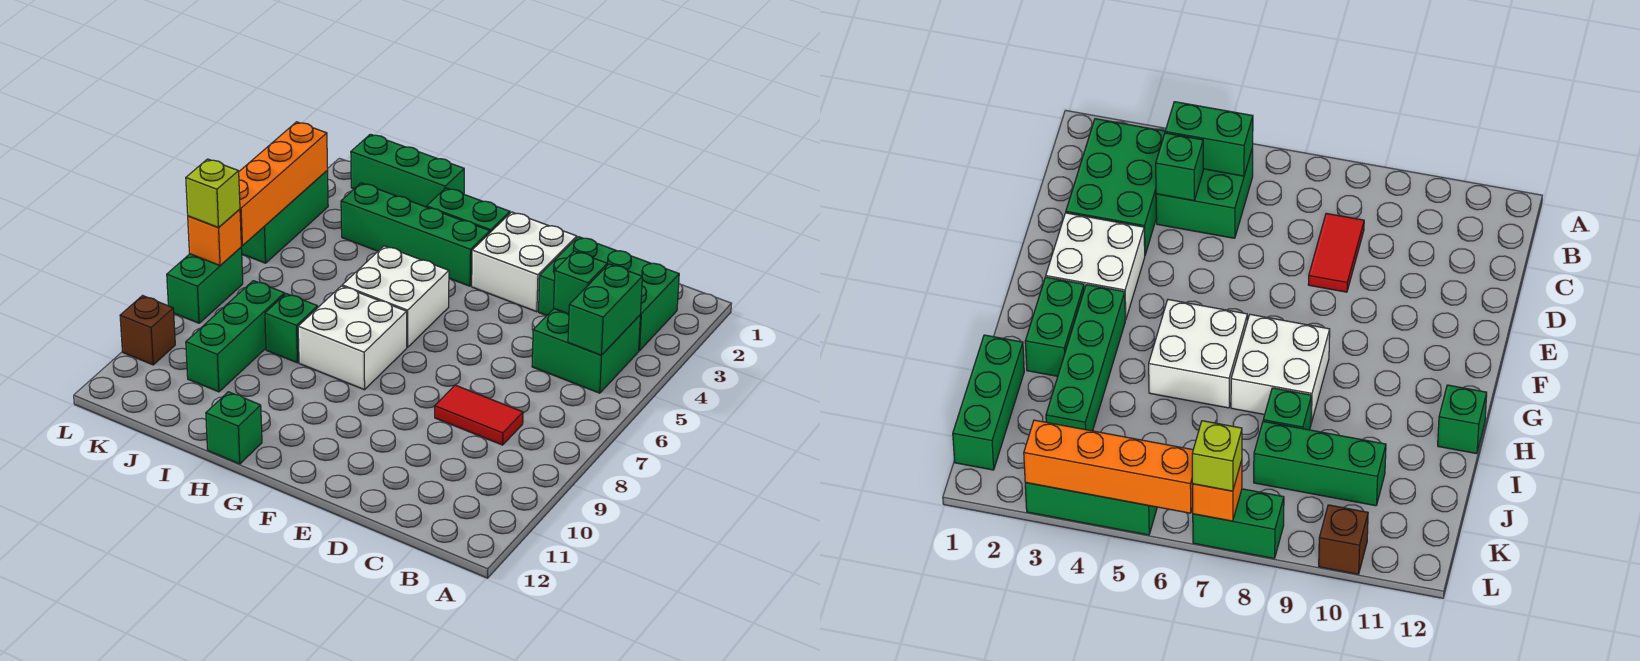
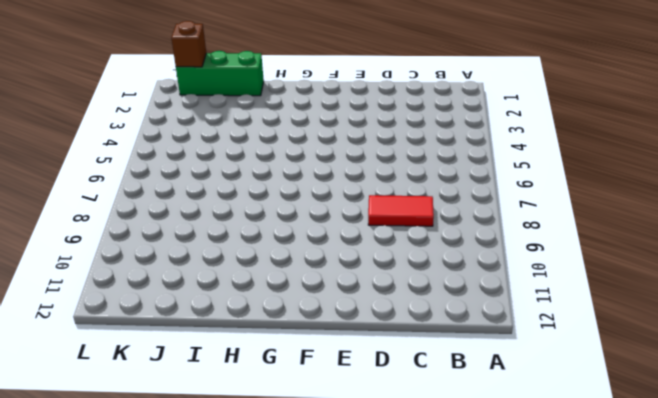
brown brick K1 level 2 -> brown brick L10 level 1
none -> green brick B2:D3 level 1
none -> green brick B4:C5 level 1
none -> white brick E2:F3 level 1

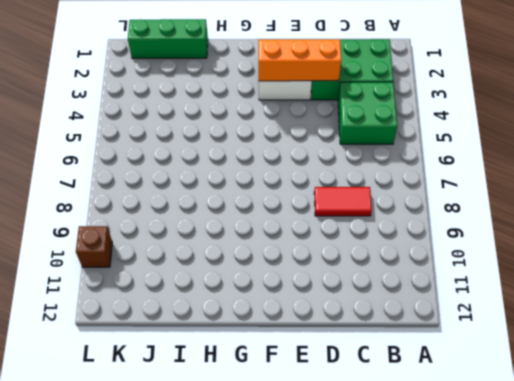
orange brick D3:F3 level 2 -> none
none -> green brick G2:H2 level 1
none -> green brick G3:J3 level 1
none -> white brick G5:H6 level 1

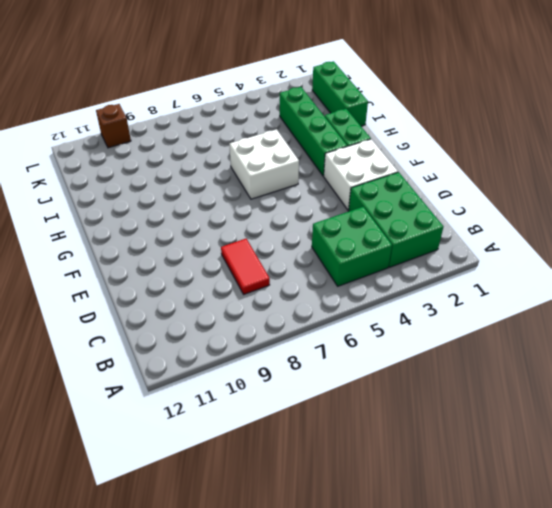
none -> white brick G7:H8 level 1
none -> green brick H12 level 1
none -> green brick I8 level 1

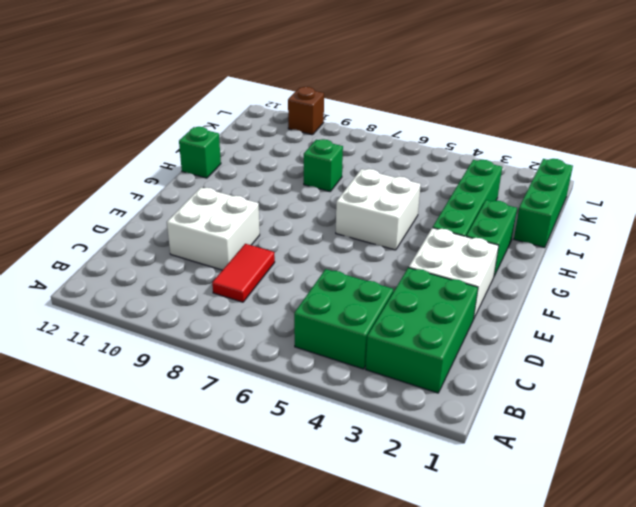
white brick D9:E10 level 1 -> white brick G7:H8 level 1
none -> green brick J8:J10 level 1
none -> green brick L3:L5 level 1
none -> green brick L7:L8 level 1

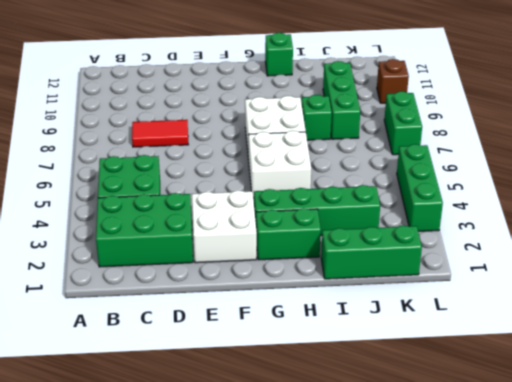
none -> green brick B4:B5 level 2
none -> green brick C4 level 2
none -> orange brick L3:L6 level 2

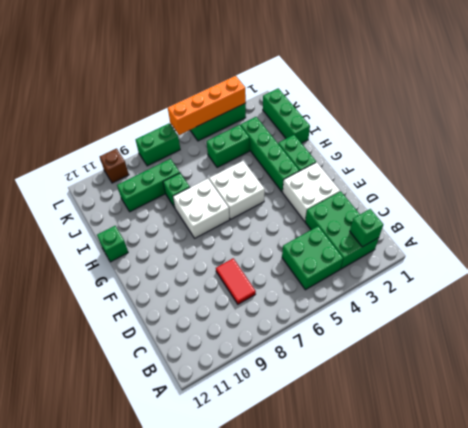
green brick B2 level 2 -> green brick C4 level 2
green brick J4:J5 level 1 -> green brick B4:B5 level 2
none -> orange brick L7 level 2
none -> lime brick L7 level 3

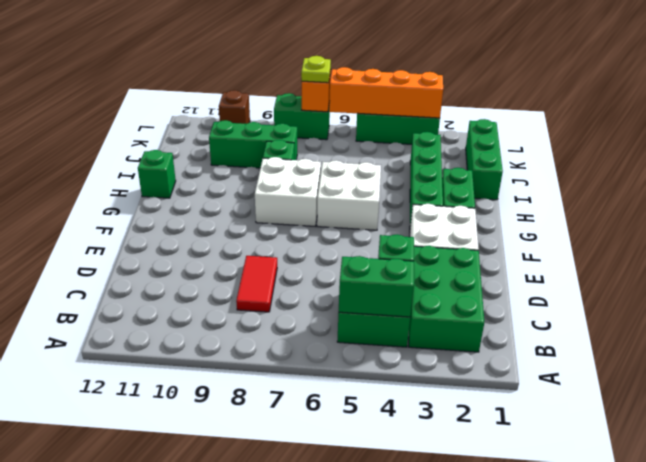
lime plate L7 level 3 -> lime brick L7 level 3

